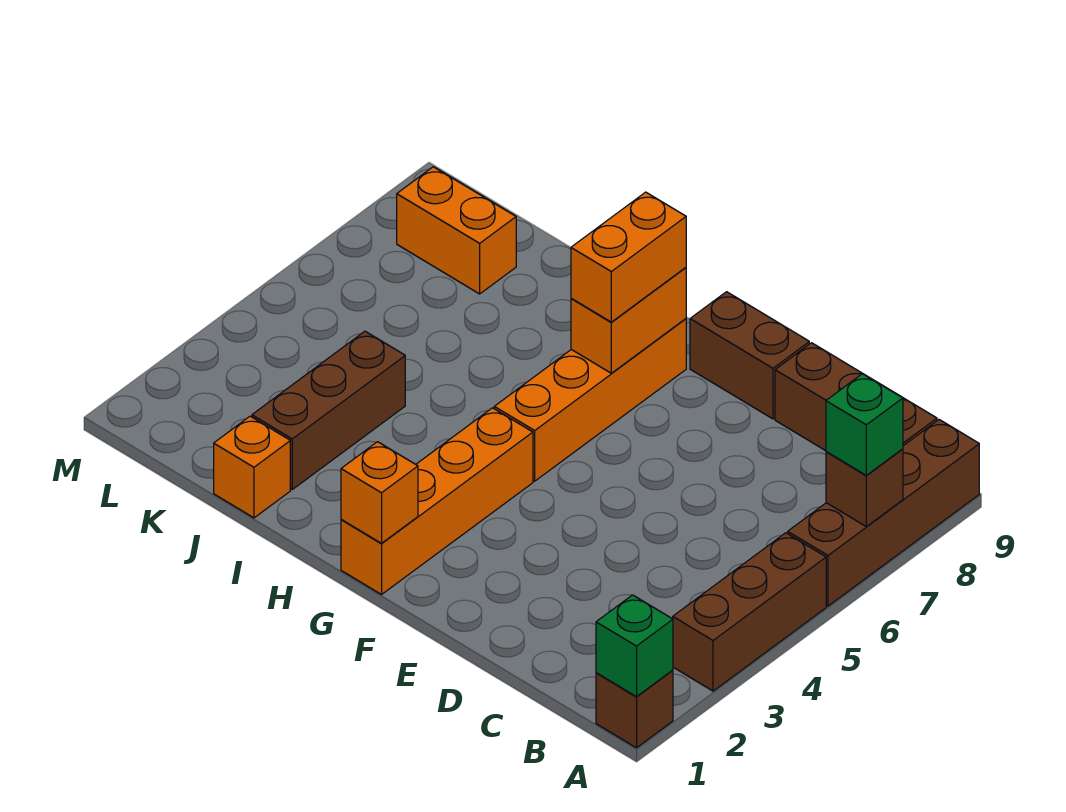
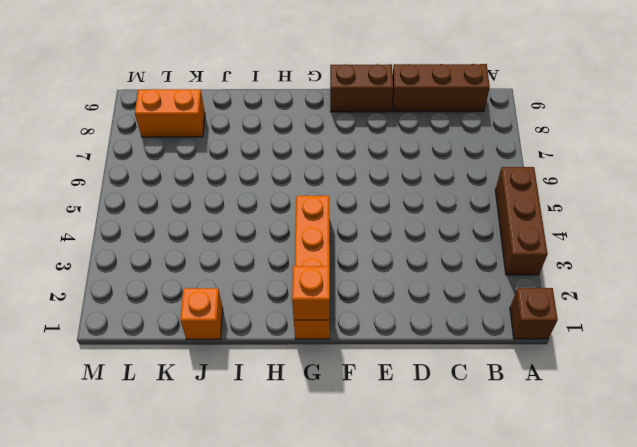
none -> brown brick A6:A9 level 1
none -> orange brick G5:G8 level 1
none -> brown brick J2:J4 level 1

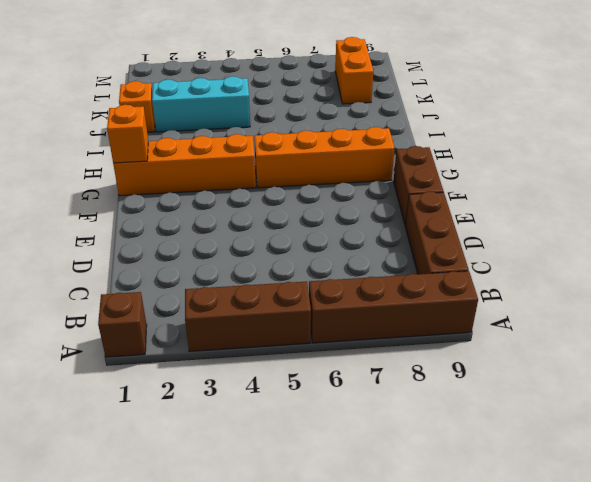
cyan brick J2:J4 level 1 -> brown brick J2:J4 level 1
none -> green brick A1 level 2
none -> brown brick A7 level 2
none -> orange brick G7:G8 level 2

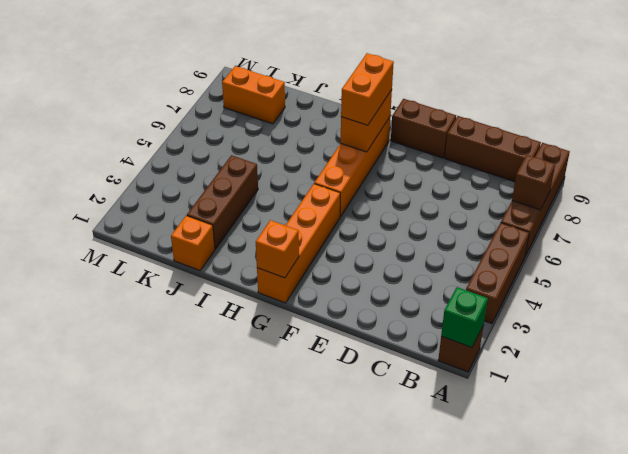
none -> green brick A7 level 3

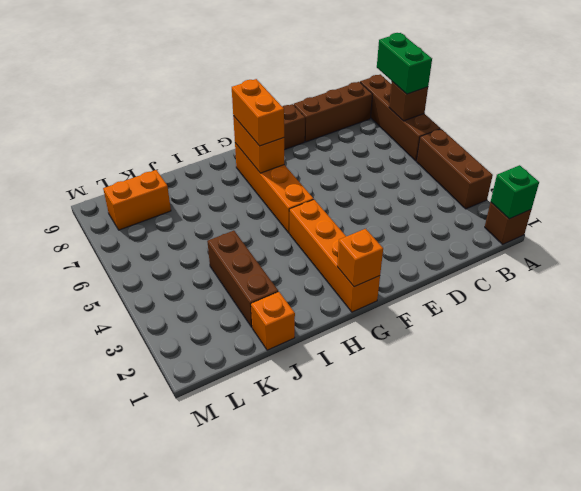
green brick A7:A8 level 3 -> green brick A7 level 3

